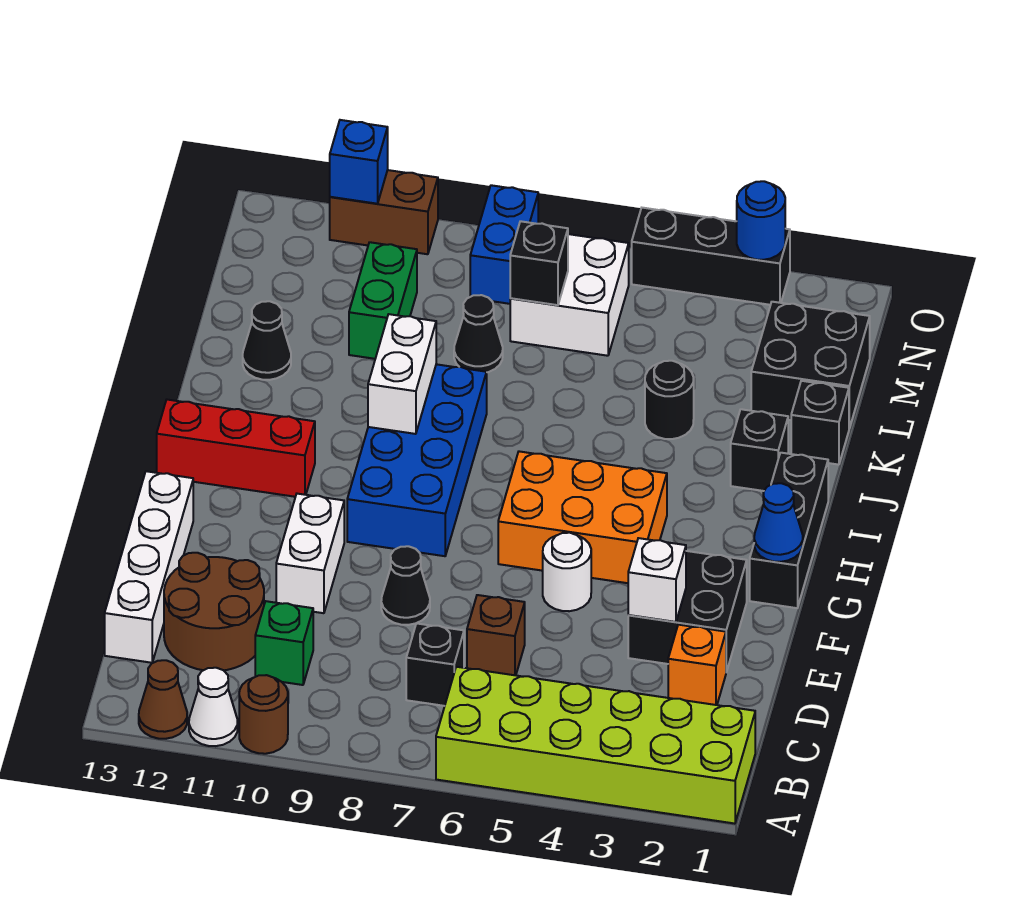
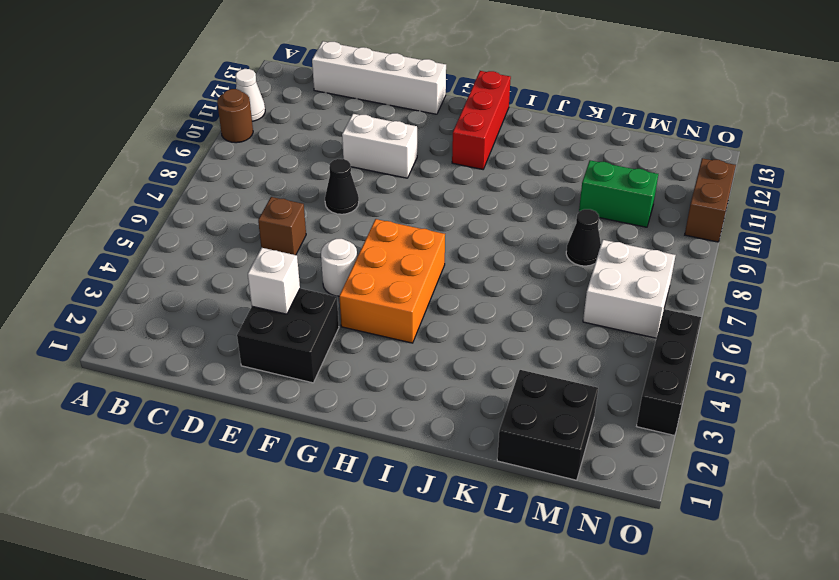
none -> lime brick A1:B6 level 1
none -> brown cone A12 level 1
none -> black brick C7 level 1
none -> green brick C10 level 1

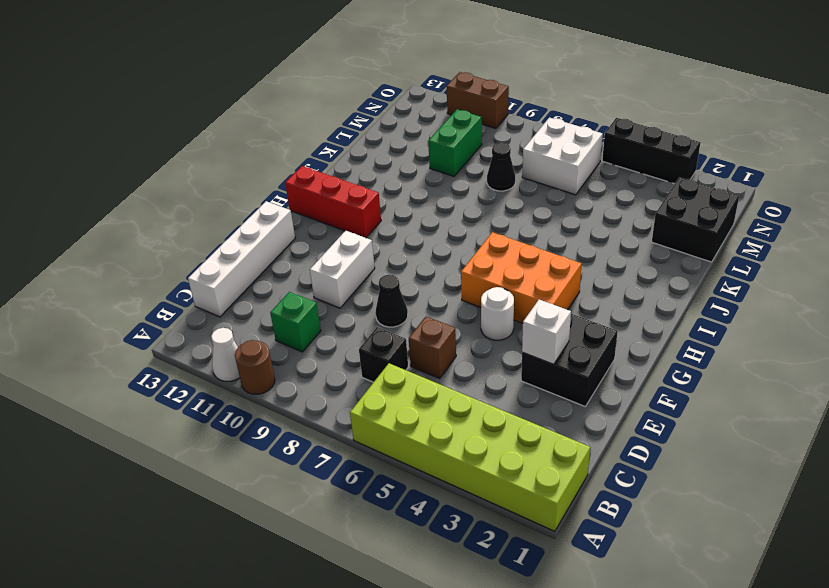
none -> brown cone A12 level 1
none -> brown round brick C11:D12 level 1
none -> orange brick D2 level 1
none -> black brick G1:I1 level 1

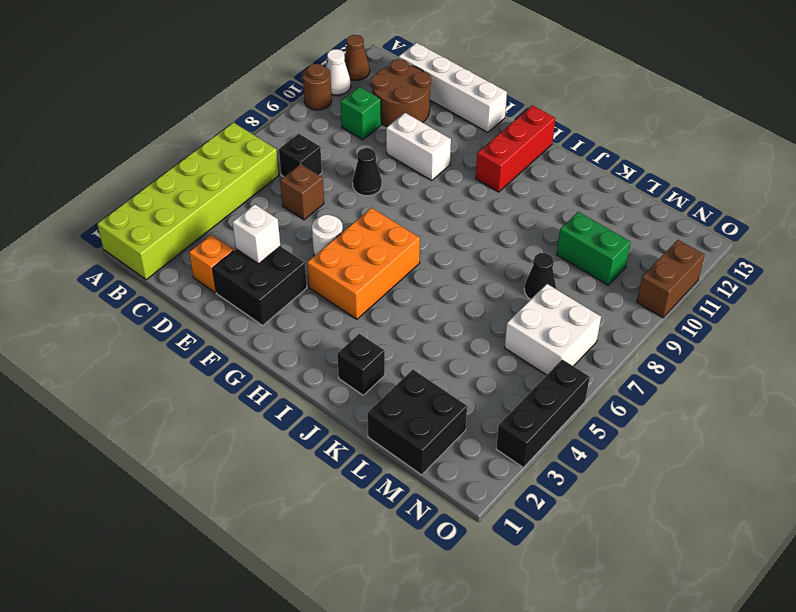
none -> black brick G1:I1 level 1
none -> blue brick G8:J9 level 1
none -> black brick K1 level 1
none -> black round brick K4 level 1

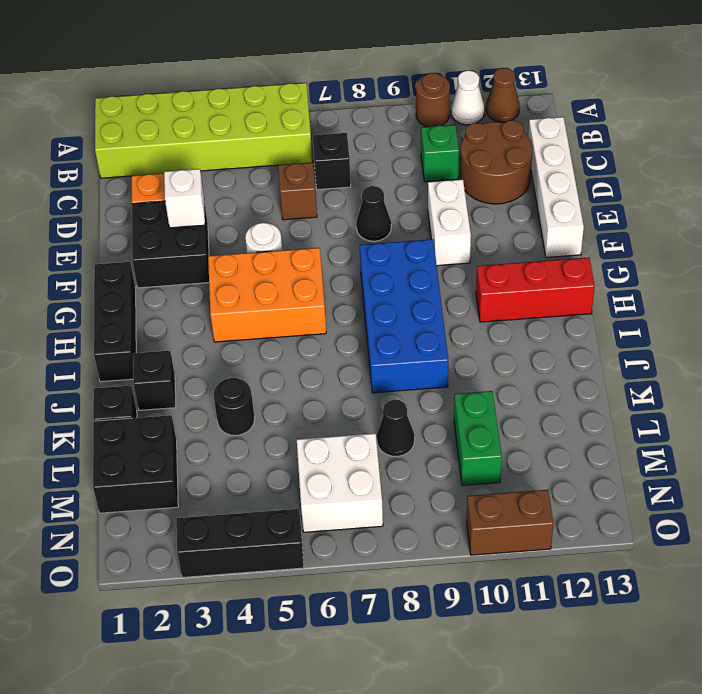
none -> black cone K12 level 1
none -> blue brick N8:O8 level 1
none -> blue cone G1 level 2
none -> white brick I9:J9 level 2

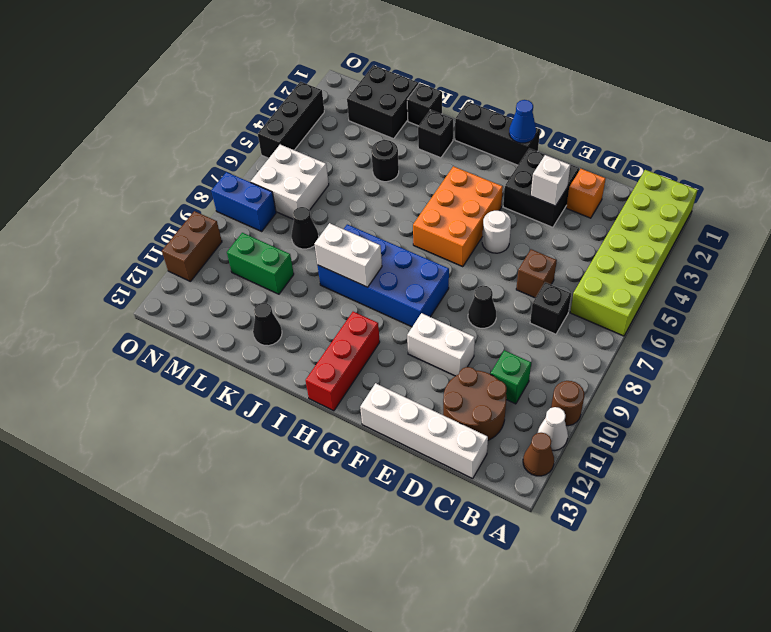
none -> black brick M7 level 2
none -> blue round brick O3 level 2
none -> blue brick O11 level 2

